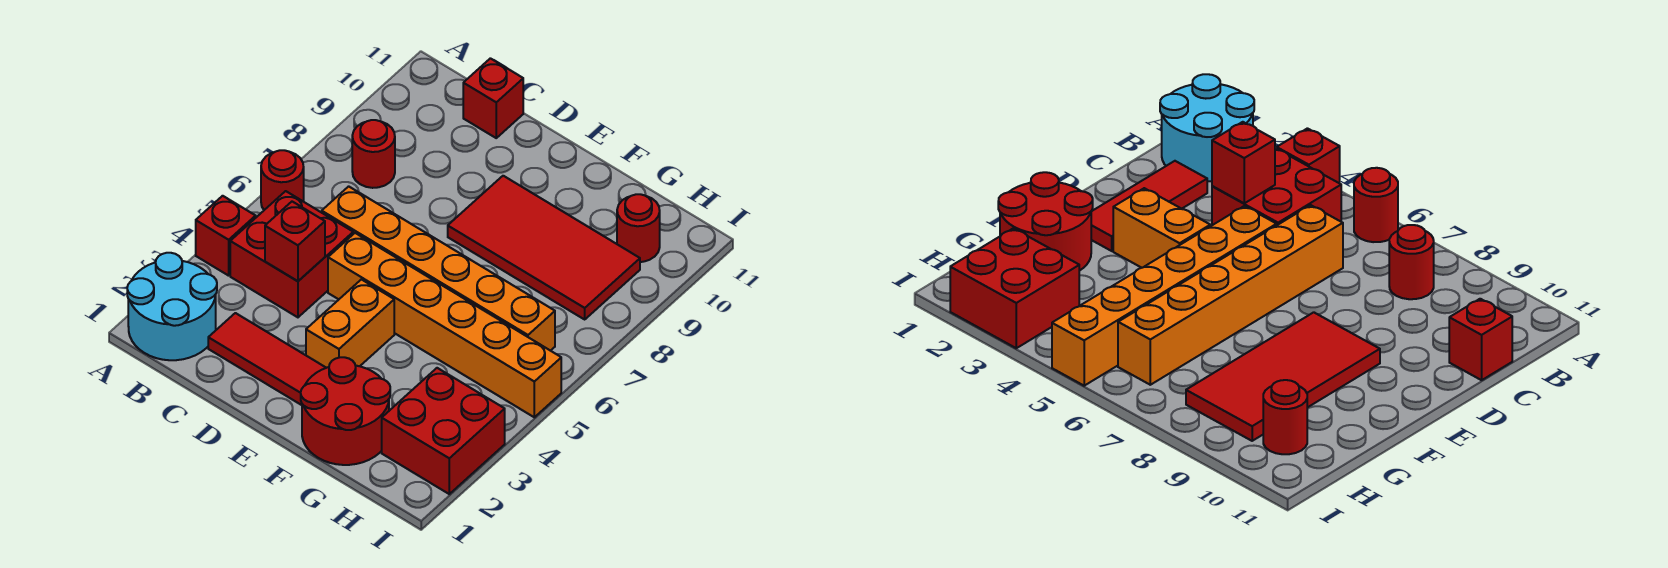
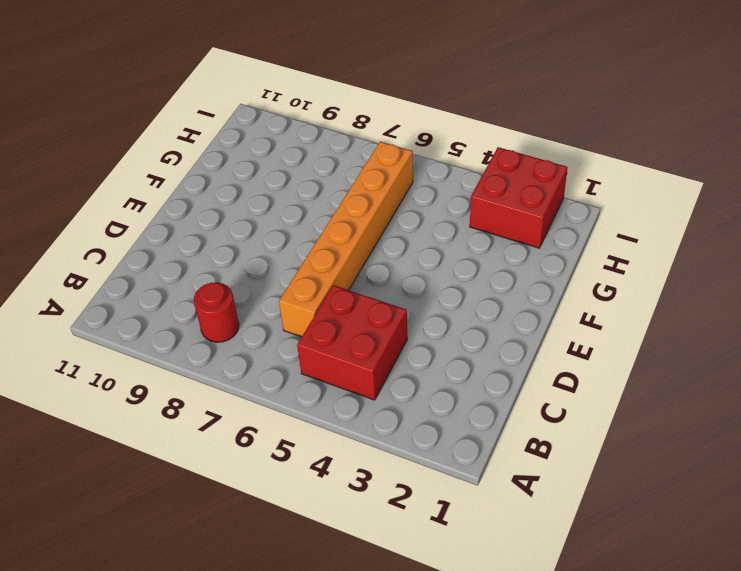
none -> cyan round brick A1:B2 level 1
none -> red brick A4 level 1
none -> red round brick A6 level 1

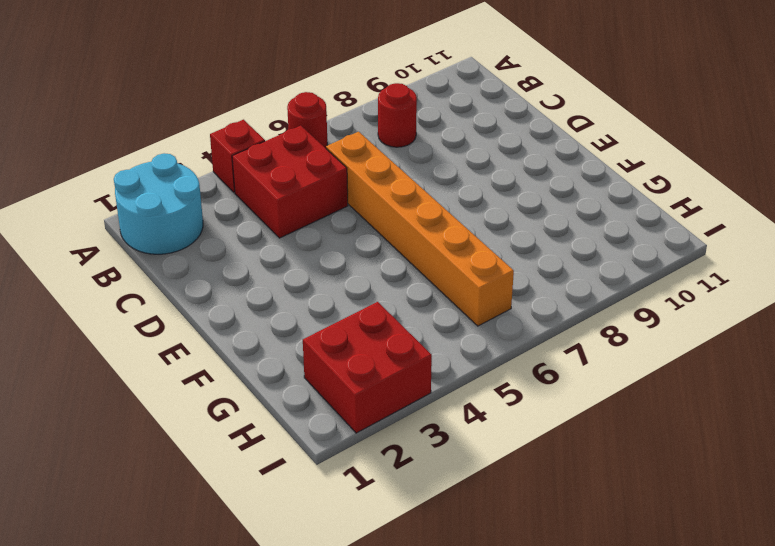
none -> red tile C2:E2 level 1
none -> red brick C11 level 1
none -> orange brick D5:I5 level 1

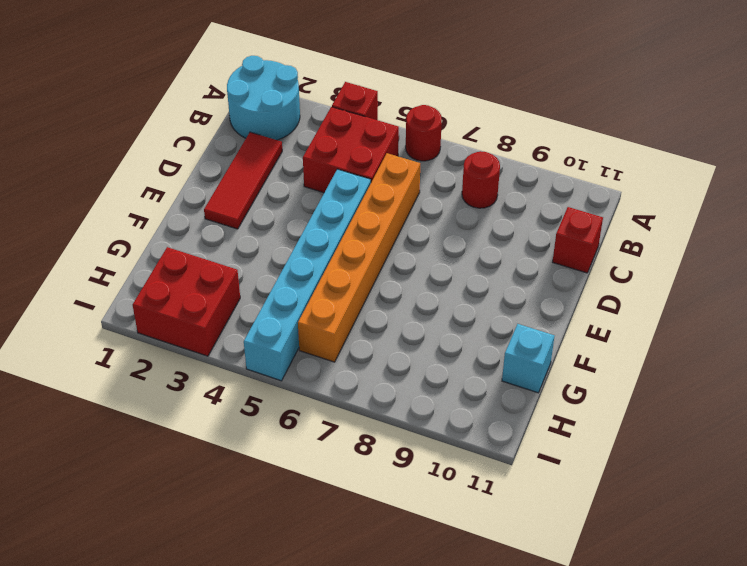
cyan brick D5:I5 level 1 -> orange brick D5:I5 level 1
cyan brick G11 level 1 -> none
none -> orange brick E3:E4 level 1
none -> red tile E8:H9 level 1
none -> red round brick F1:G2 level 1

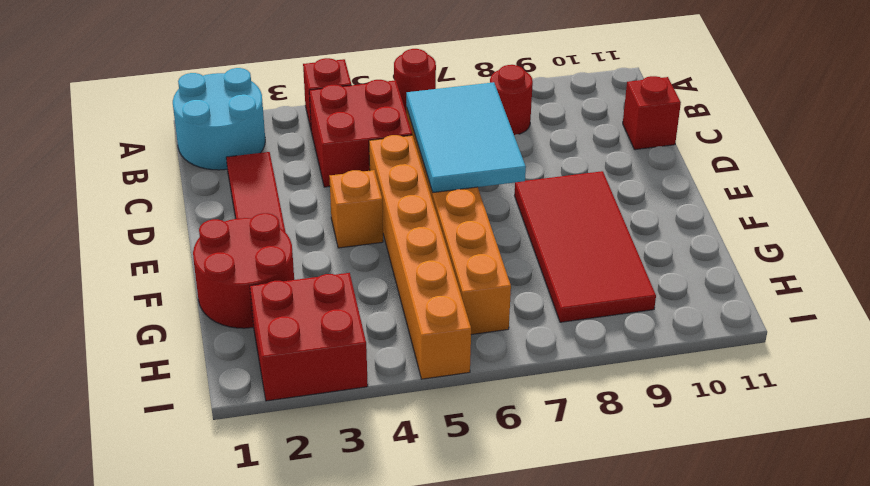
cyan tile C6:E7 level 2 -> none
orange brick E4 level 1 -> orange brick E3:E4 level 1
none -> red round brick H10 level 1
none -> red brick C4 level 2

